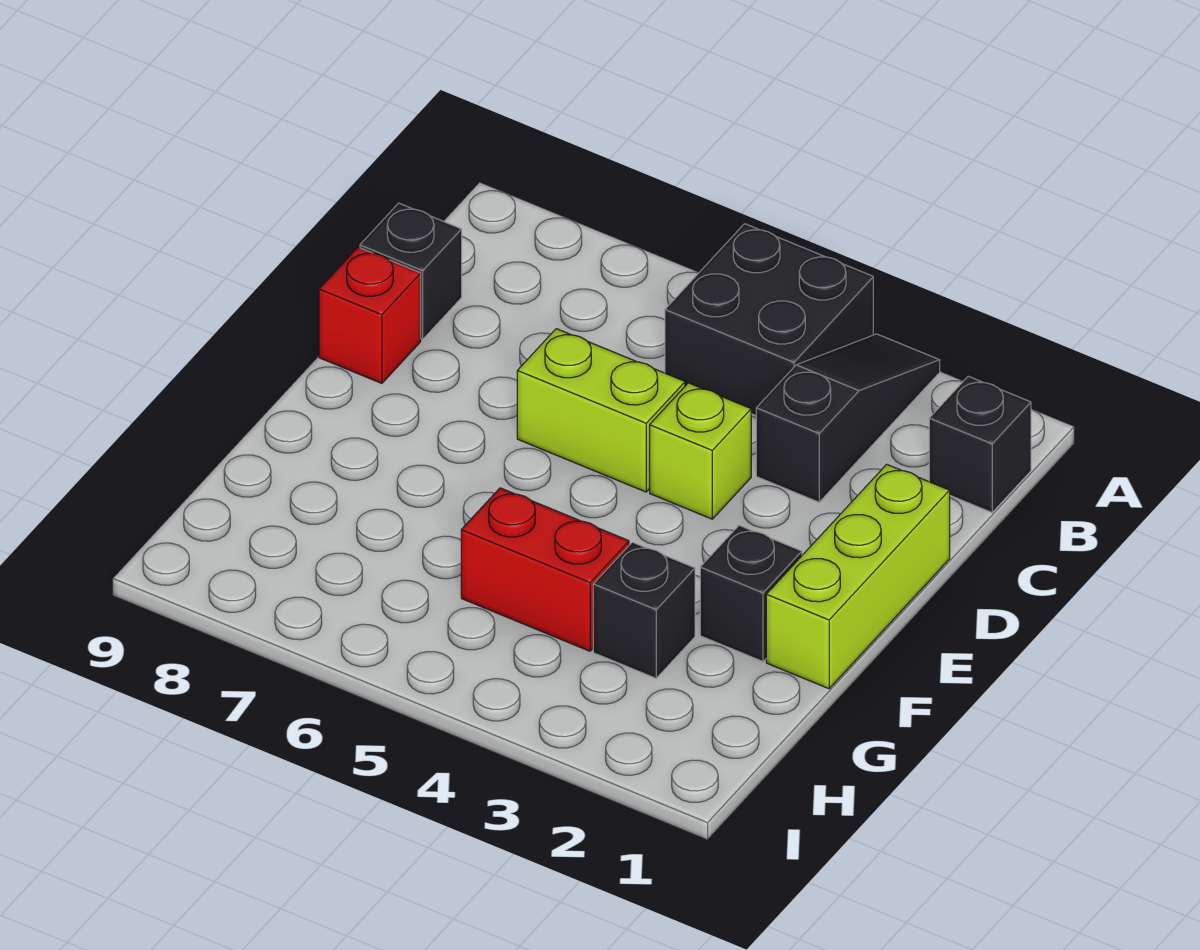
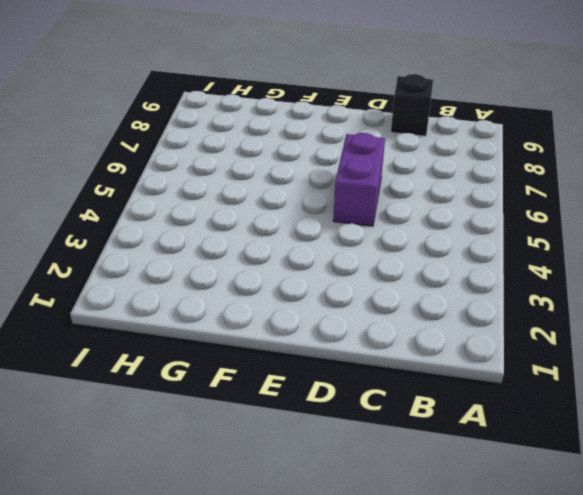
purple brick D5:D6 level 1 -> lime brick D5:D6 level 1
none -> black slope A3:C3 level 1 top C
none -> black brick A4:B5 level 1

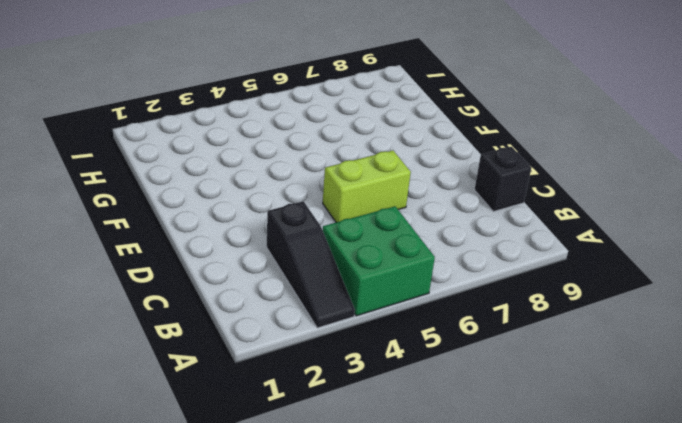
green brick A4:B5 level 1 -> black brick A4:B5 level 1
none -> black brick B1 level 1
none -> lime brick D1:F1 level 1

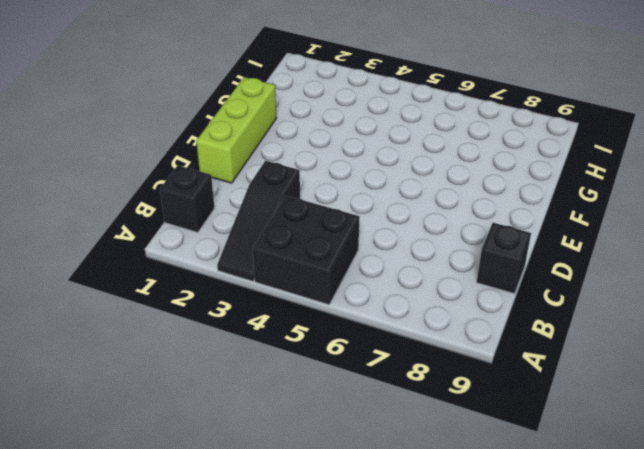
none -> lime brick D4 level 1
none -> lime brick D5:D6 level 1

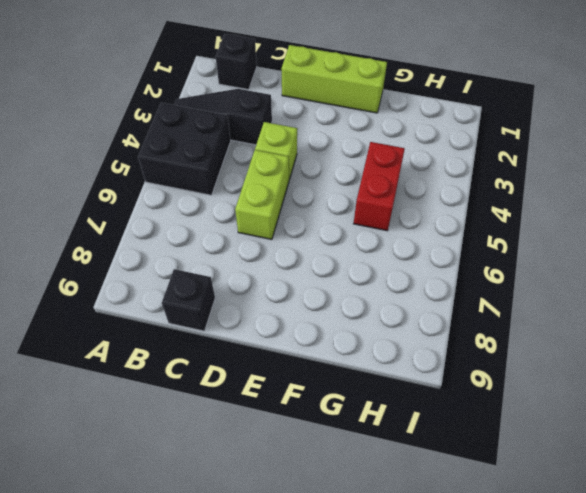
none -> red brick D9 level 1
none -> black brick F2 level 1

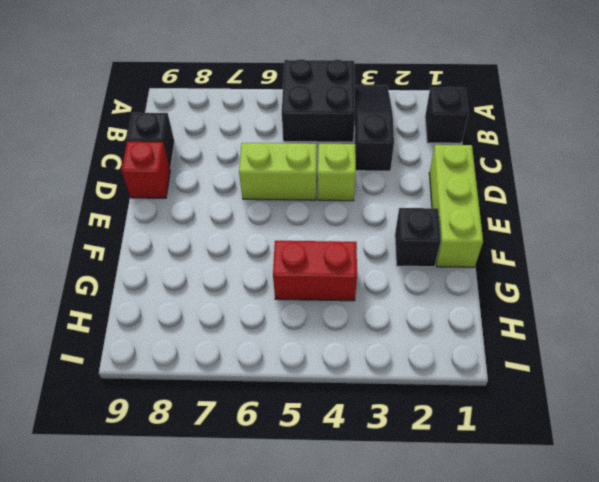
none -> black brick G3 level 1

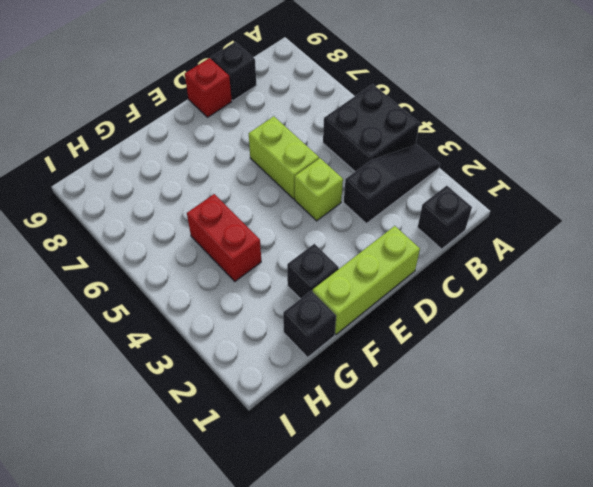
black brick G1 level 1 -> black brick G3 level 1

